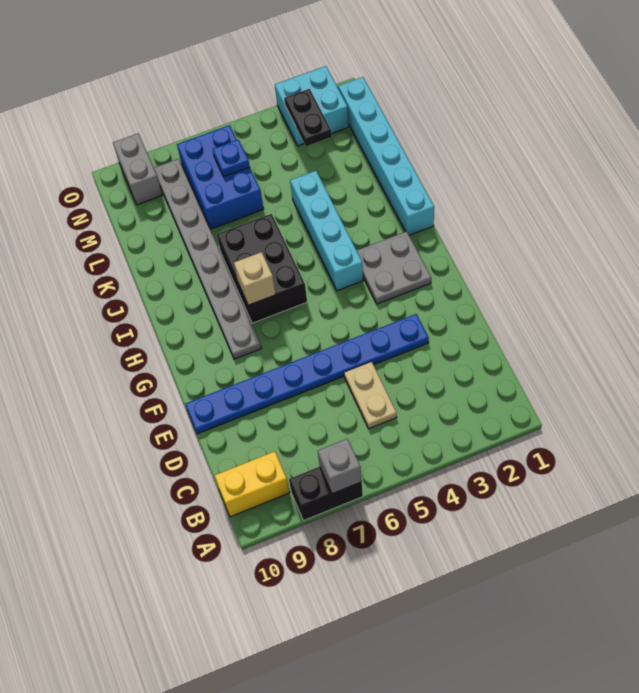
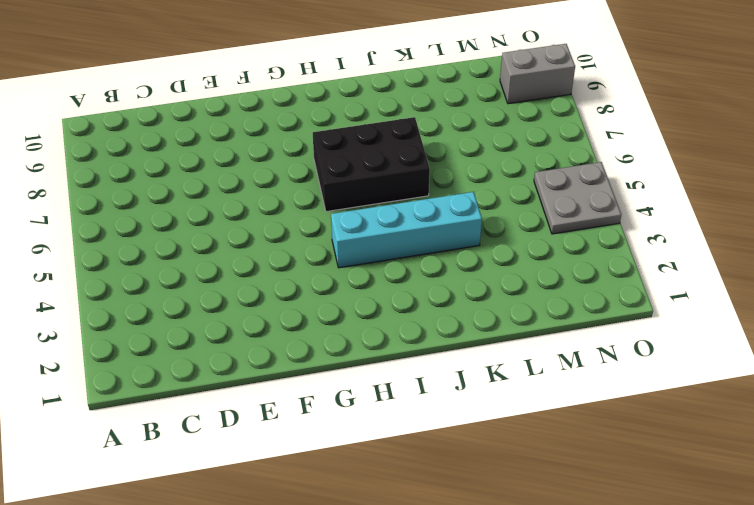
grey plate N4:O5 level 1 -> grey plate G2:H3 level 1
none -> black brick A7:A8 level 1
none -> yellow brick B9:B10 level 1
none -> tan plate C5:D5 level 1

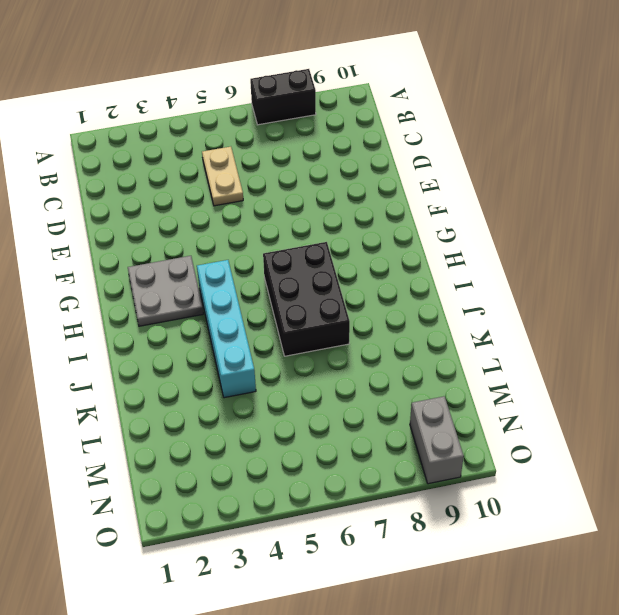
none -> yellow brick B9:B10 level 1
none -> blue plate E3:E10 level 1
none -> grey plate G8:N8 level 1

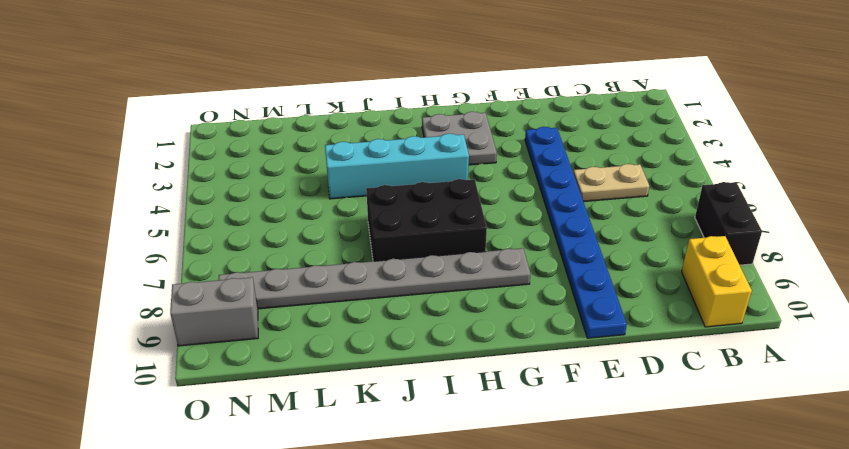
none -> cyan brick I1:N1 level 1
none -> blue brick L6:N7 level 1
none -> cyan brick N2:O3 level 1

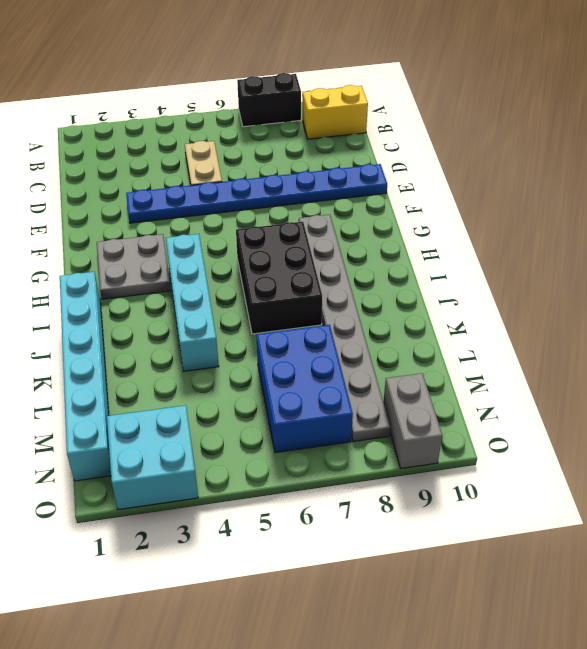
none -> grey brick A7 level 2
none -> tan brick H7 level 2
none -> black plate M3:N3 level 2

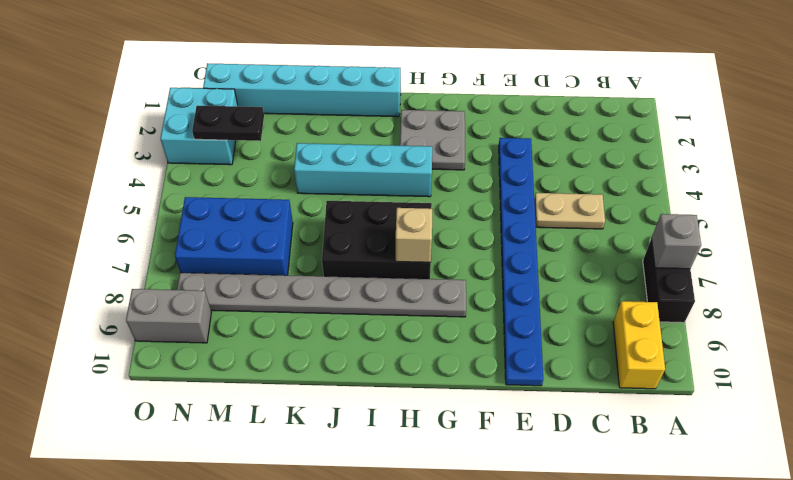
none -> blue plate M6 level 2

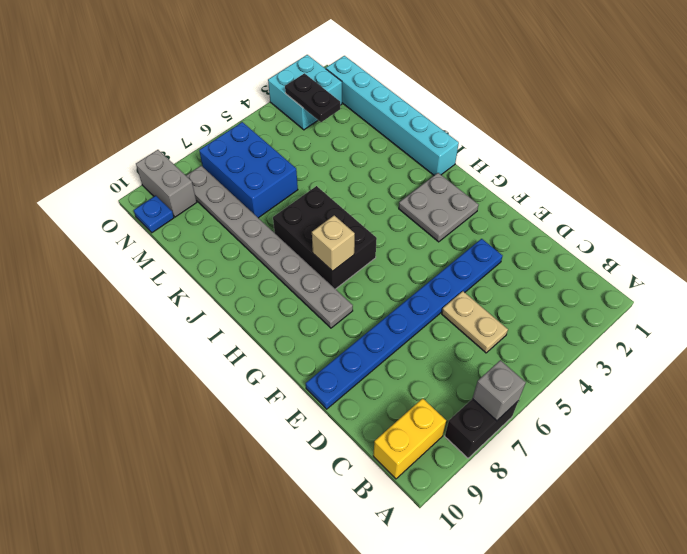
blue plate N10 level 1 -> blue plate M6 level 2
none -> cyan brick H4:K4 level 1

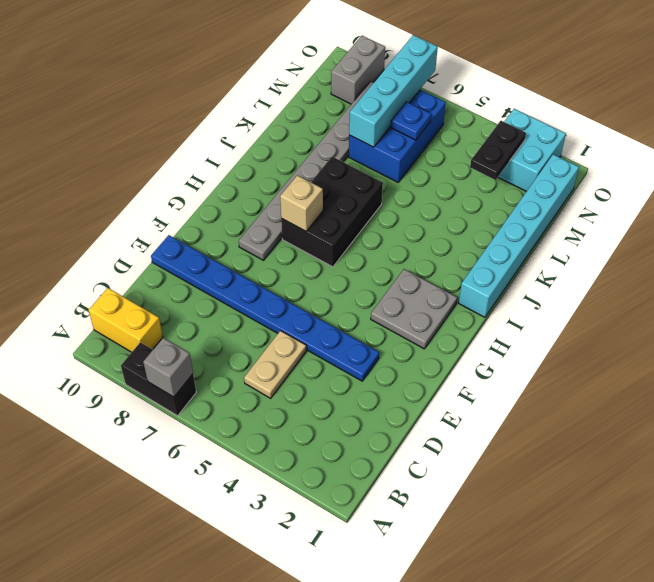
cyan brick L7:O7 level 2 -> cyan brick H4:K4 level 1

